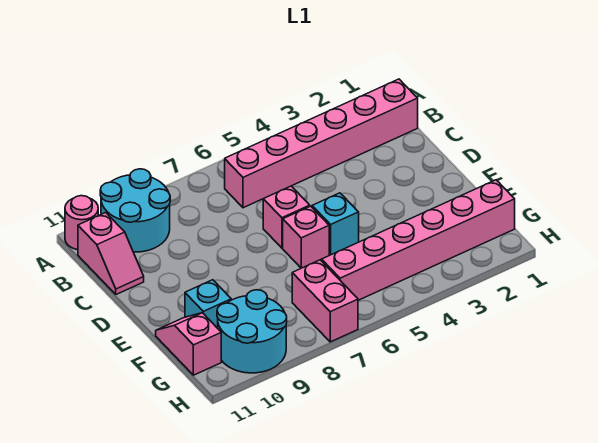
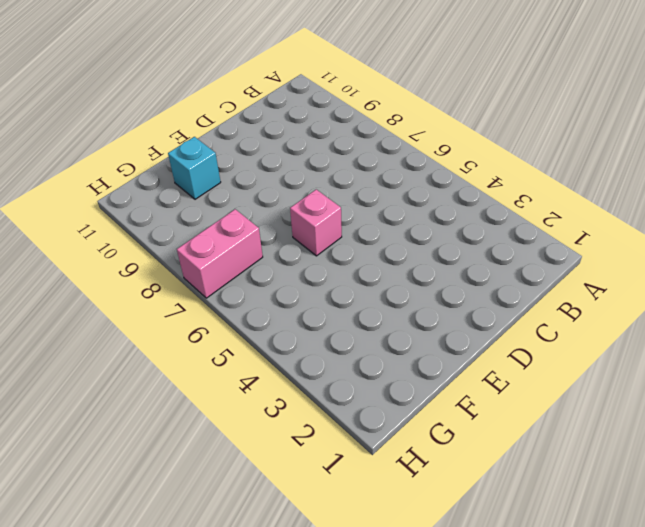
none -> cyan round brick A9:B10 level 1
none -> pink round brick A11 level 1
none -> pink brick B1:B6 level 1

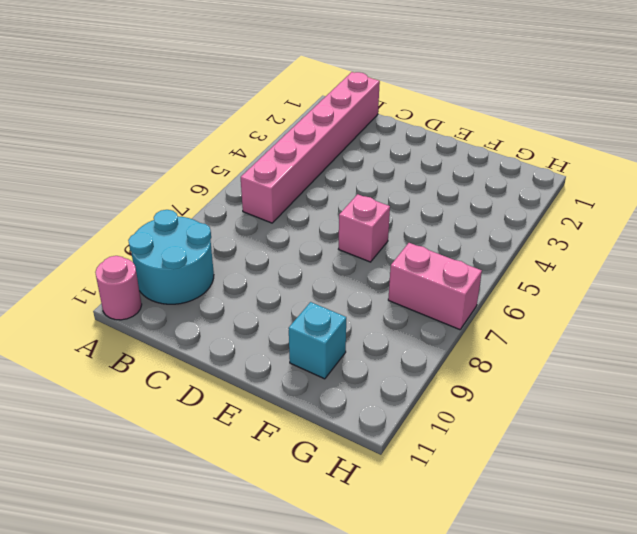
none -> pink slope B11:C11 level 1 top B
none -> pink brick D6 level 1
none -> cyan brick E5 level 1

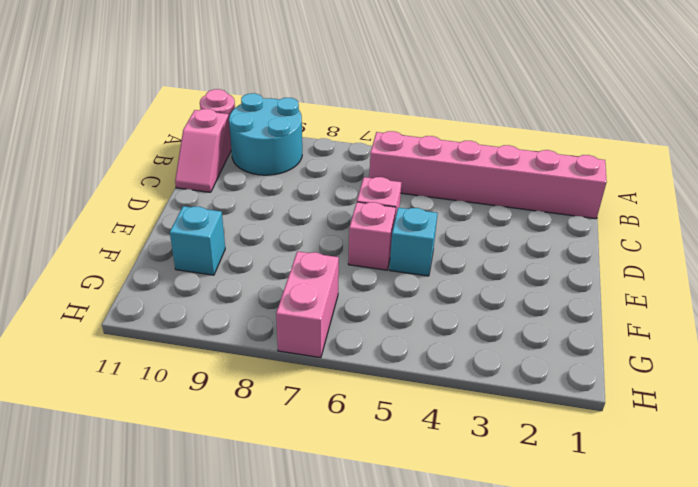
none -> pink slope F11:G11 level 1 top G
none -> pink brick G1:G6 level 1
none -> cyan round brick G9:H10 level 1

